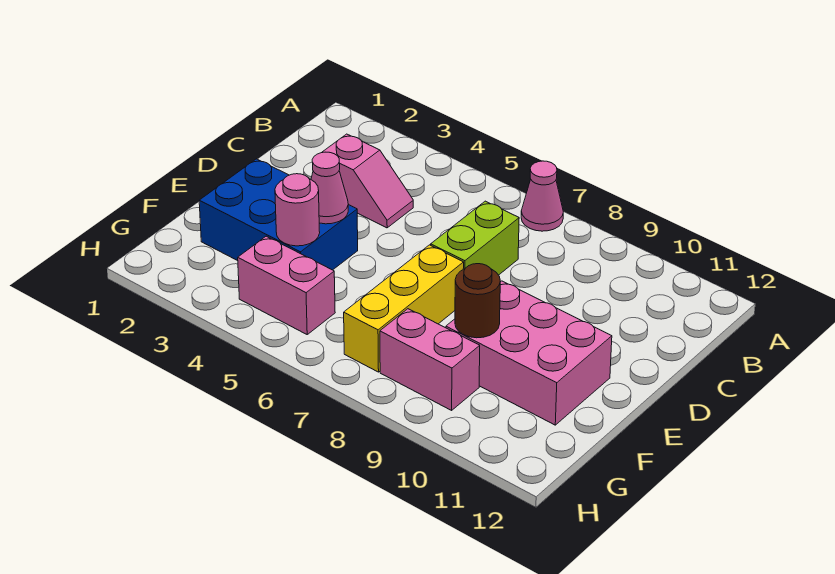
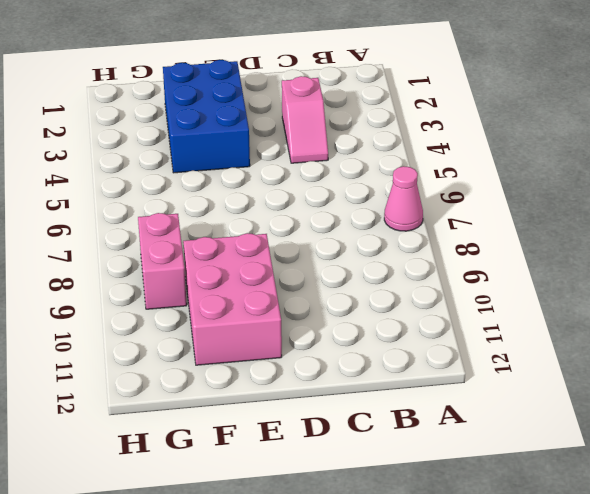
none -> lime brick C7:D7 level 1
none -> yellow brick E7:G7 level 1

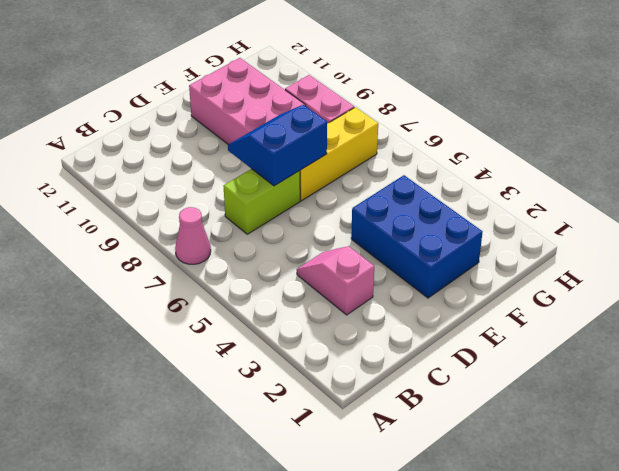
blue slope D7:E8 level 2 top 7 -> none
none -> pink brick G4:G5 level 1
none -> pink cone E4 level 2

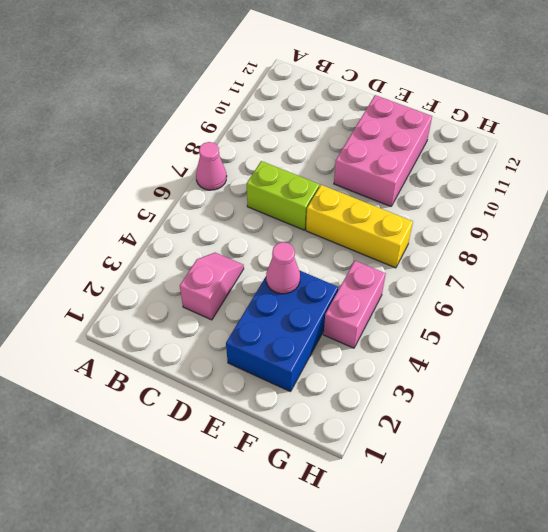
none -> pink brick G8:G9 level 1
none -> pink round brick F4 level 2

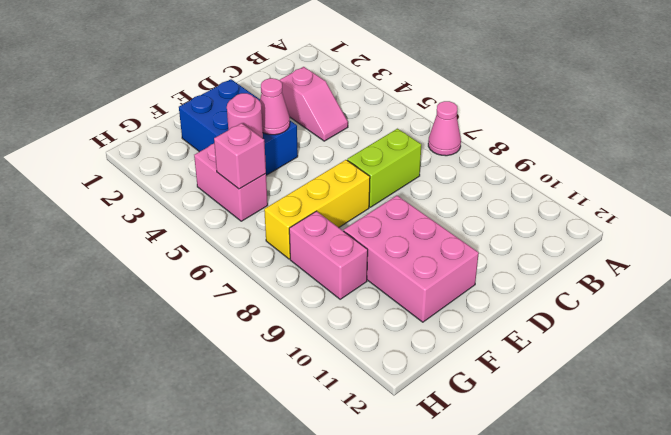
pink brick G5 level 2 -> none
none -> brown round brick F9 level 2

